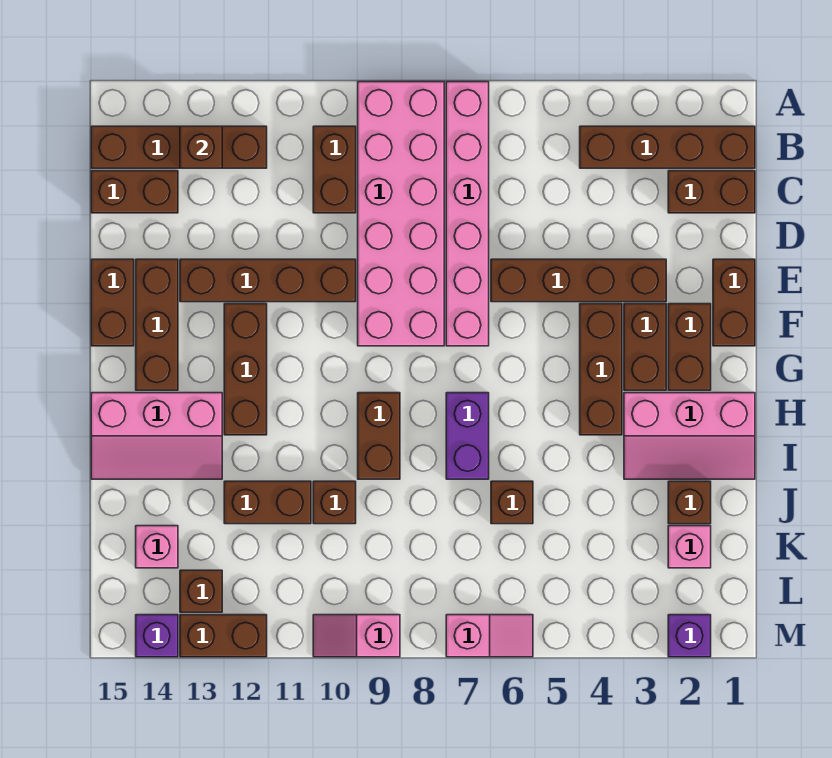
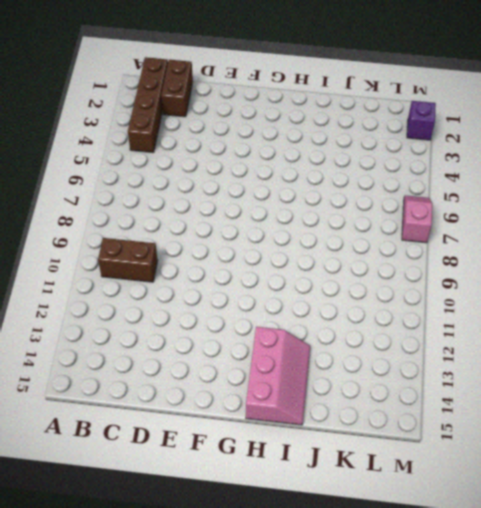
none -> pink brick A7:F7 level 1
none -> pink brick A8:F9 level 1
none -> brown brick B12:B15 level 1
none -> brown brick C14:C15 level 1

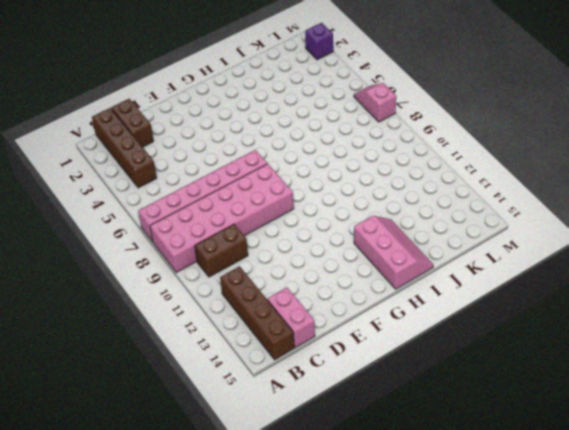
pink brick C14:C15 level 1 -> brown brick C14:C15 level 1
none -> brown brick E1:F1 level 1
none -> brown brick E3:E6 level 1
none -> brown brick E10:E13 level 1
none -> brown brick E14:G14 level 1

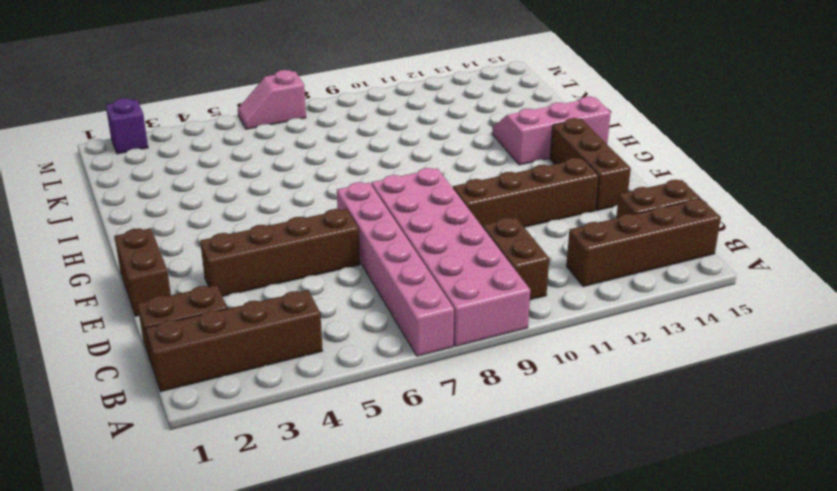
none -> brown brick E15:F15 level 1
none -> brown brick F2:G2 level 1
none -> brown brick F3:G3 level 1
none -> brown brick F4:H4 level 1

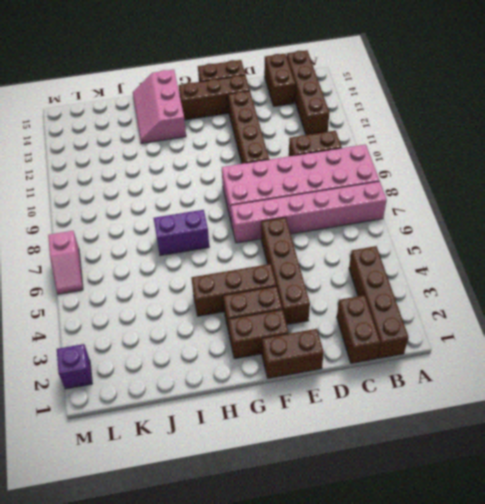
none -> brown brick F12:H12 level 1
none -> pink slope H1:I3 level 1 top H
none -> brown brick H9:I9 level 1
none -> brown brick J2 level 1

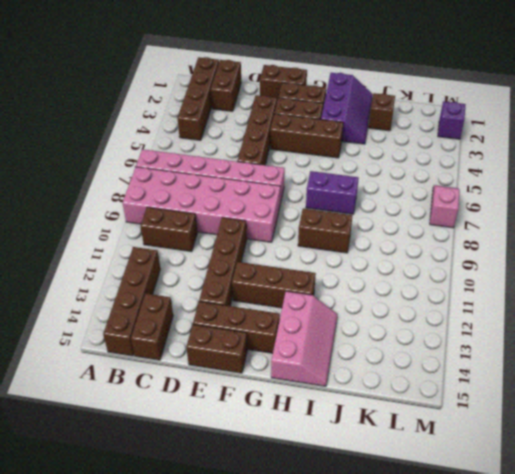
purple slope H1:I3 level 1 top H -> pink slope H1:I3 level 1 top H
none -> brown brick J6 level 1
none -> brown brick J10 level 1
none -> brown brick J11:J12 level 1
none -> pink brick K2 level 1

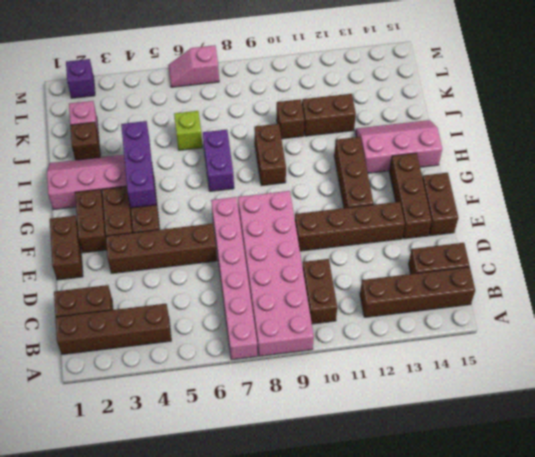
purple brick G4:I4 level 2 -> none
lime brick J6 level 1 -> brown brick J6 level 1
none -> pink brick K14 level 1
none -> brown brick L13 level 1
none -> pink slope M9:M10 level 1 top 9
none -> brown brick M12:M13 level 1

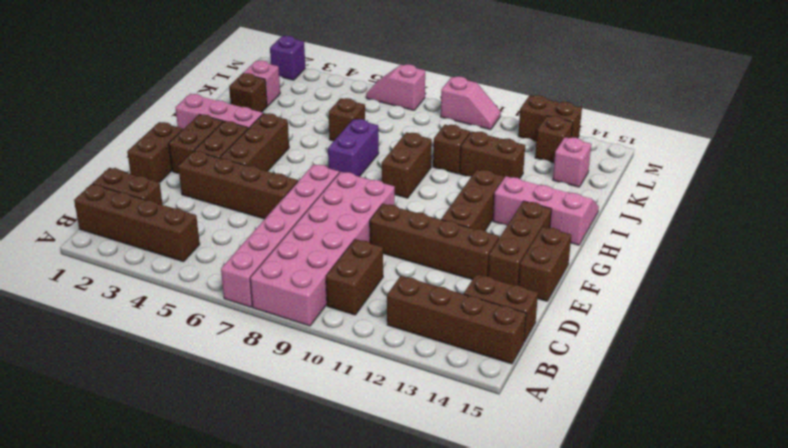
none -> purple brick M14 level 1
none -> brown brick B13 level 2

